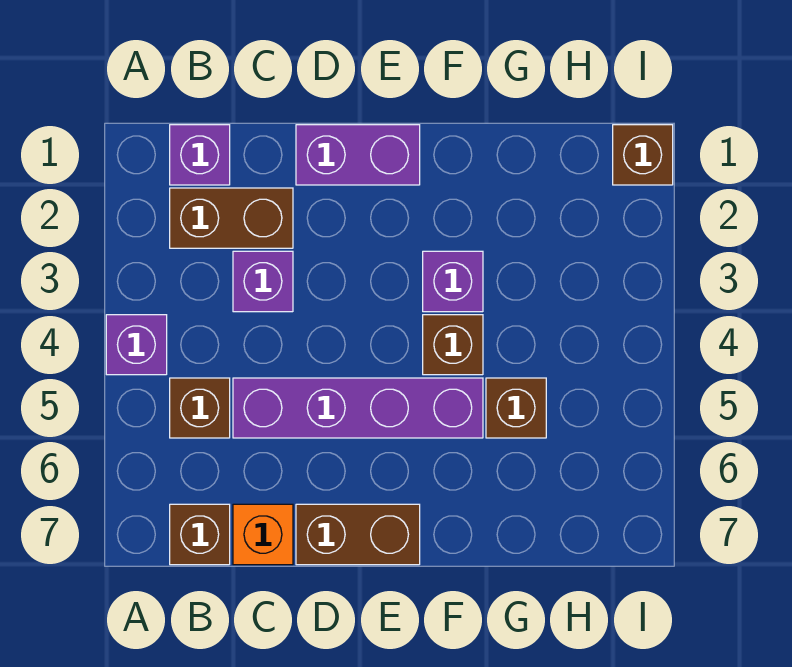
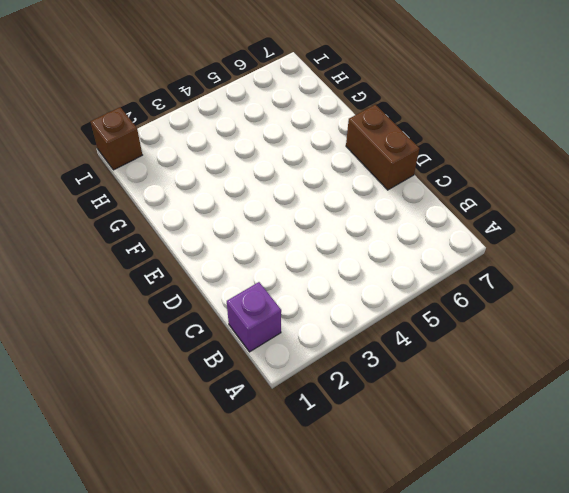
none -> purple brick A4 level 1
none -> brown brick B2:C2 level 1
none -> brown brick B5 level 1

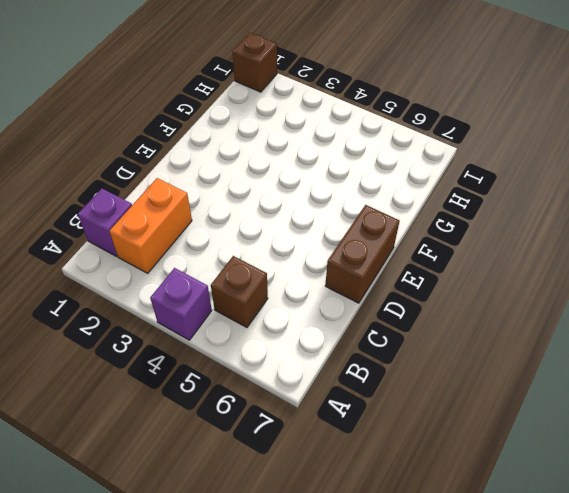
orange brick B2:C2 level 1 -> brown brick B2:C2 level 1
none -> brown brick B7 level 1
none -> purple brick C3 level 1
none -> purple brick C5:F5 level 1

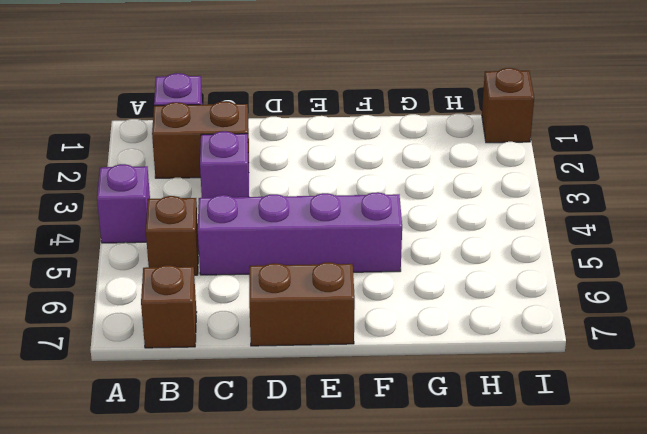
none -> orange brick C7 level 1
none -> purple brick D1:E1 level 1
none -> purple brick F3 level 1

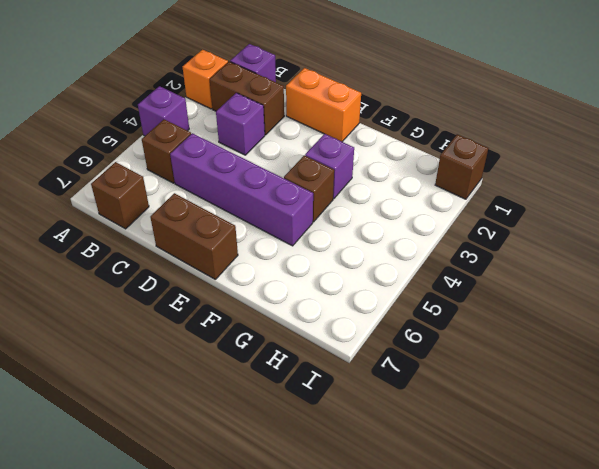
orange brick A2 level 1 -> orange brick C7 level 1
orange brick D1:E1 level 1 -> purple brick D1:E1 level 1
none -> brown brick G5 level 1

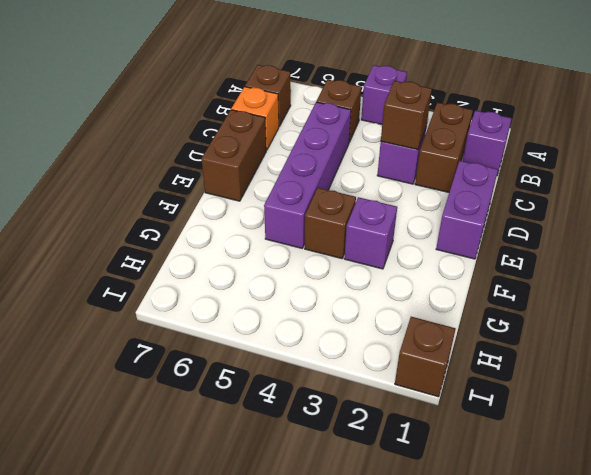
brown brick C3 level 2 -> brown brick G5 level 1

